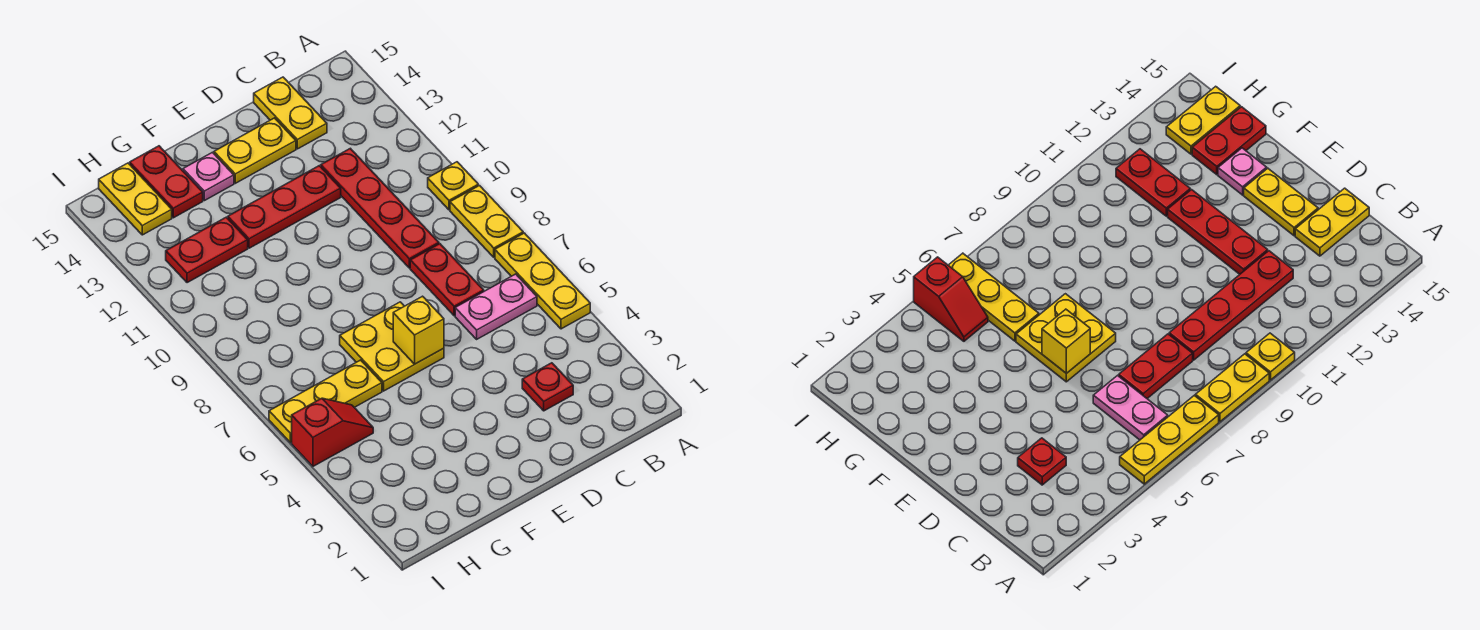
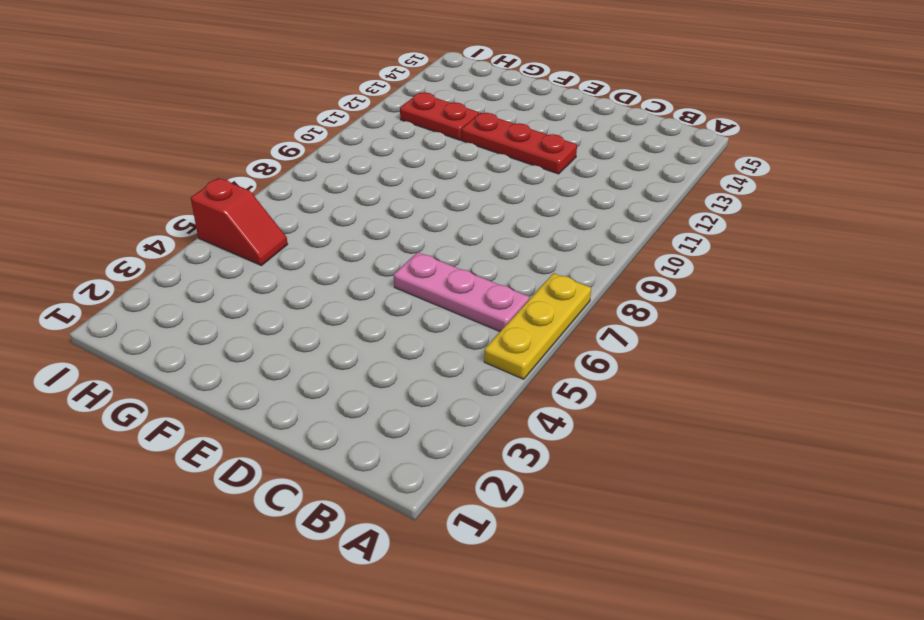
pink plate B6:D6 level 1 -> pink plate B6:C6 level 1
none -> yellow plate A8:A9 level 1
none -> yellow plate A10 level 1
none -> red plate C3 level 1

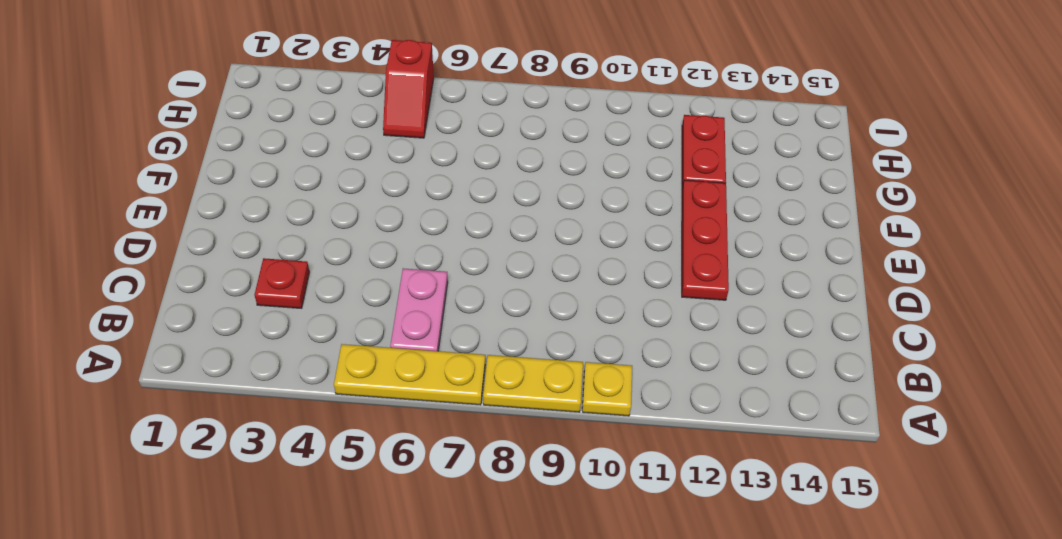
none -> red plate C7:C8 level 1
none -> red plate C9:C12 level 1
none -> yellow plate C14:C15 level 1

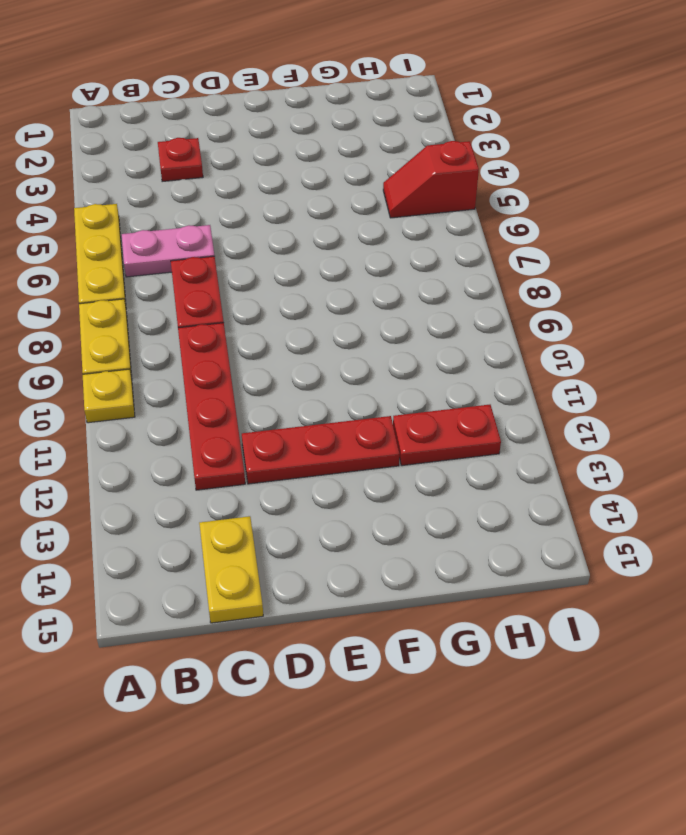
none -> yellow plate D14:E14 level 1
none -> yellow plate E6:F7 level 1
none -> pink plate F14 level 1

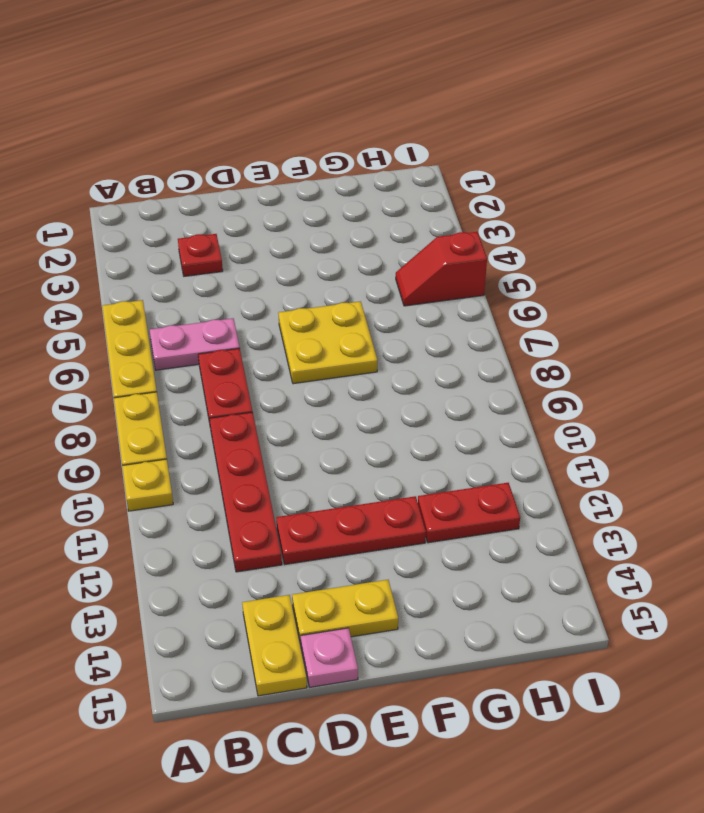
pink plate D15 level 1 -> pink plate F14 level 1
none -> yellow plate G6:I6 level 1
none -> red plate G14:G15 level 1
none -> yellow plate H14:H15 level 1

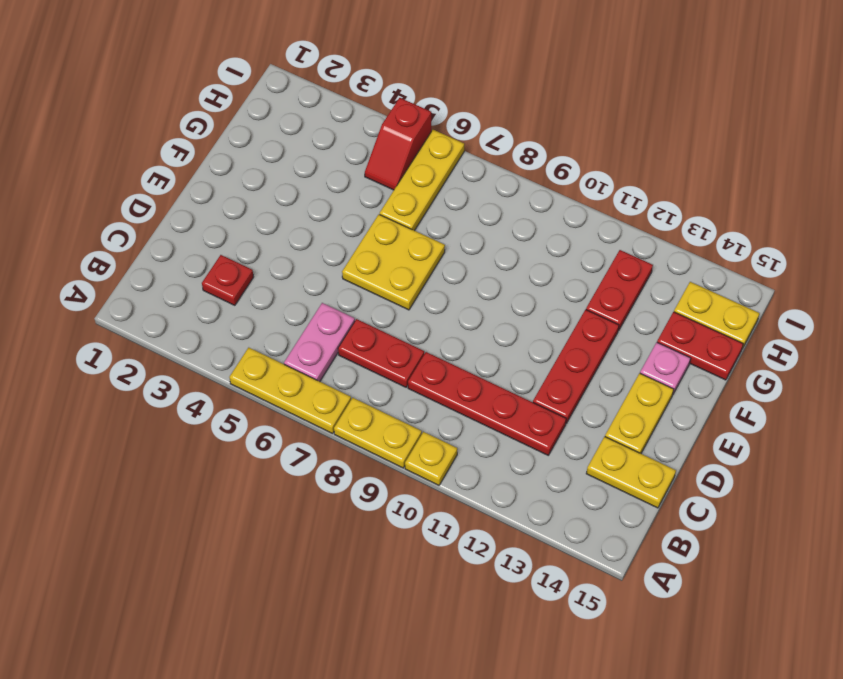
none -> yellow brick E6 level 2

